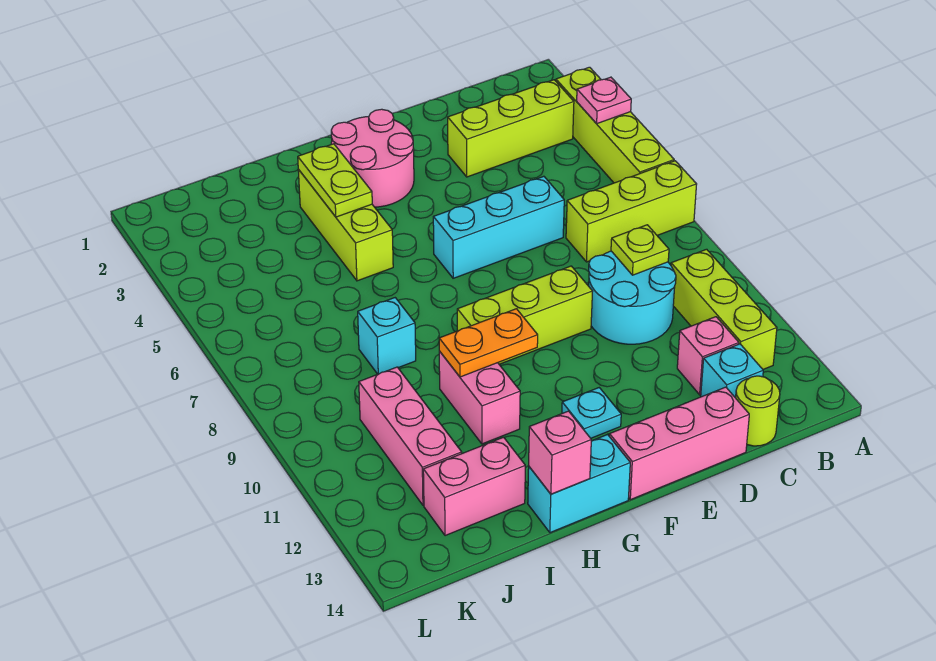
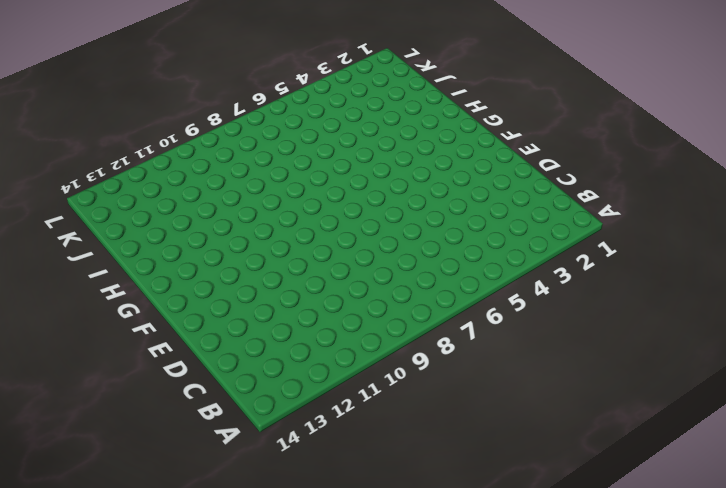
none -> lime brick A3:A6 level 1
none -> lime brick A7:C7 level 1
none -> lime brick B3:D3 level 1

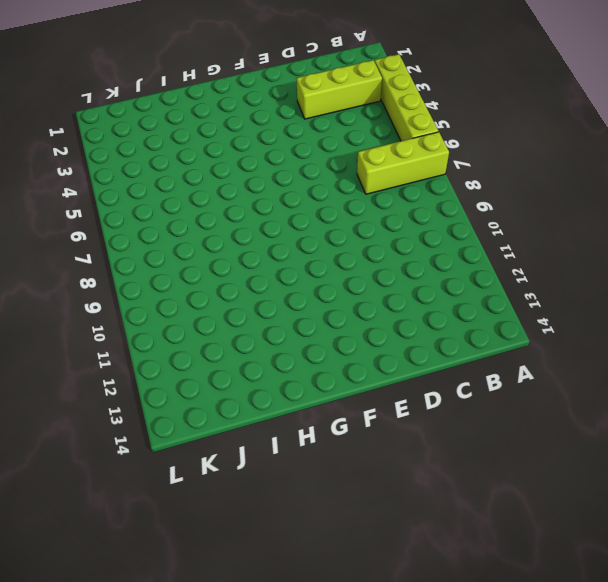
none -> lime brick B10:B12 level 1
none -> cyan round brick C9:D10 level 1
none -> pink brick C12 level 1

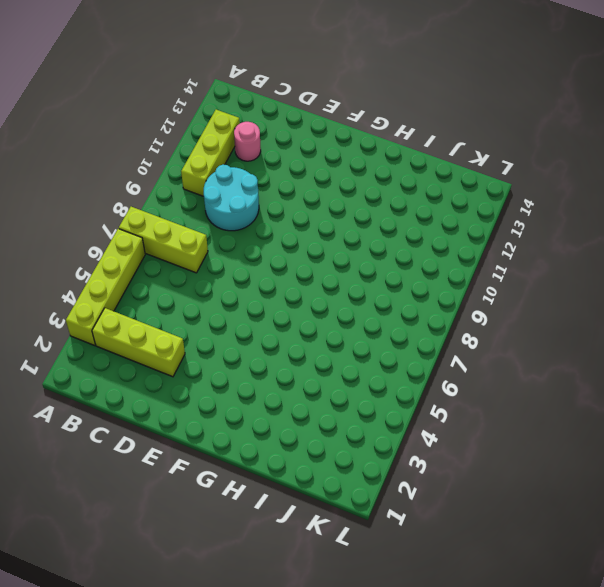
pink round brick C12 level 1 -> pink brick C12 level 1
none -> cyan brick C13 level 1
none -> lime round brick C14 level 1
none -> cyan brick D6:F6 level 1

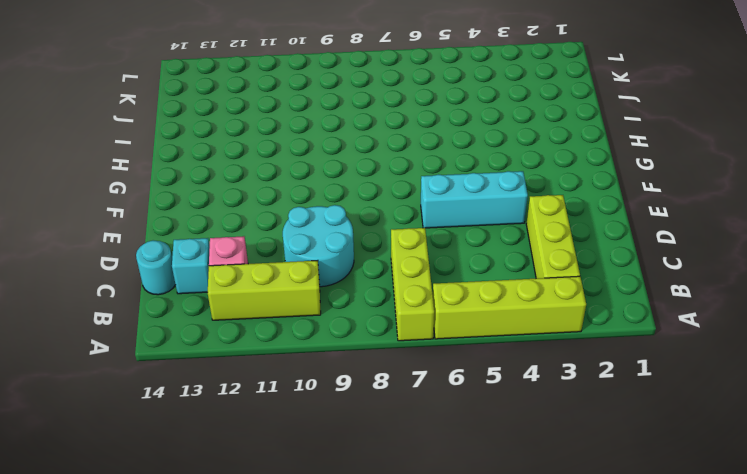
cyan round brick C14 level 1 -> lime round brick C14 level 1
cyan brick E4:E6 level 1 -> cyan brick D6:F6 level 1
none -> pink brick D14:F14 level 1
none -> lime brick E9:G9 level 1
none -> pink round brick F2:G3 level 1

